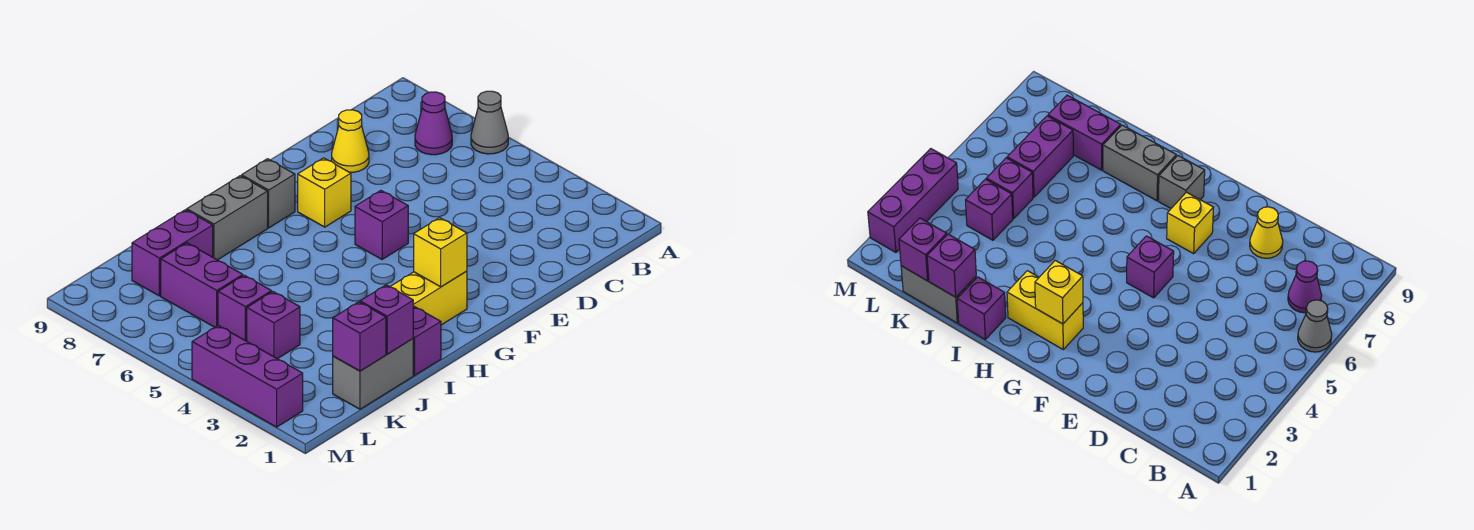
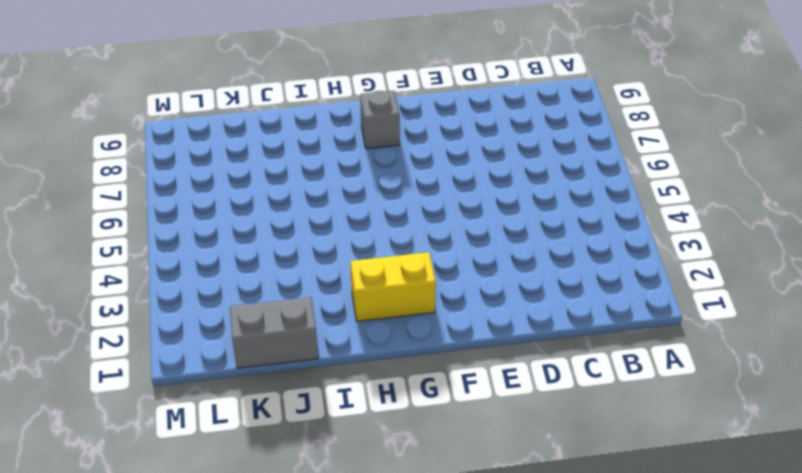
none -> grey cone A6 level 1
none -> purple cone B7 level 1
none -> yellow cone D8 level 1

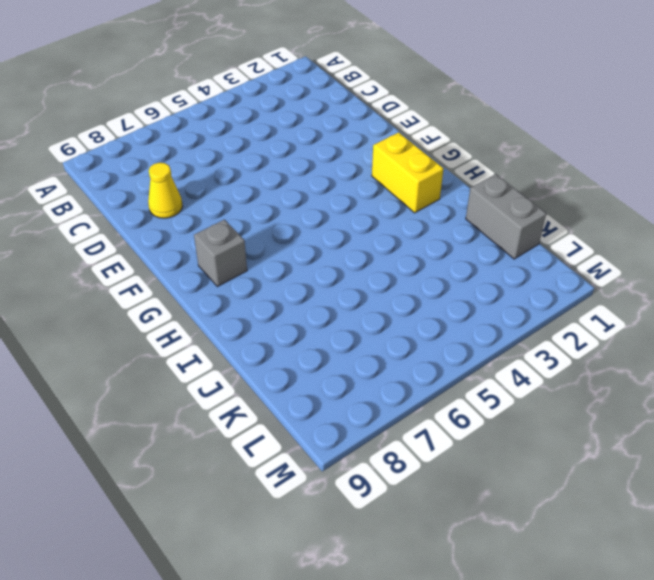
none -> grey cone A6 level 1
none -> purple cone B7 level 1
none -> purple brick F5 level 1

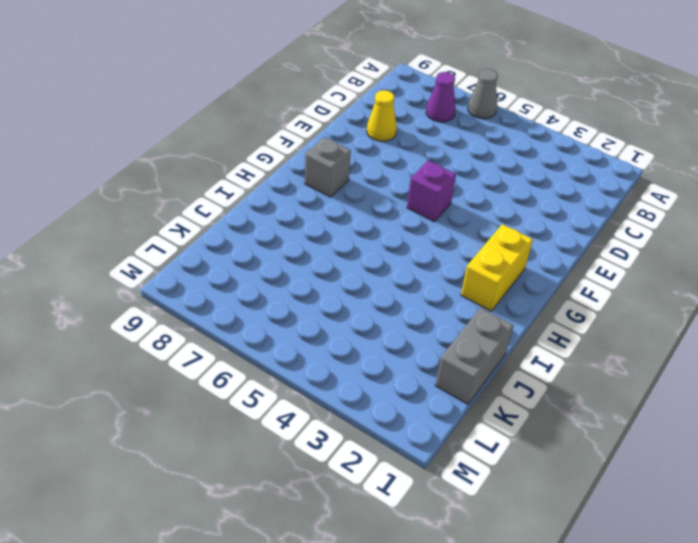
none -> yellow brick F7 level 1
none -> grey brick H8:I8 level 1
none -> purple brick I1 level 1

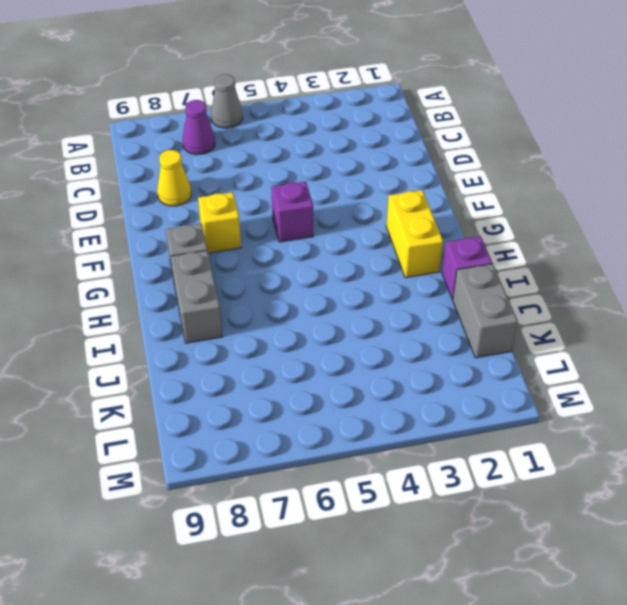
none -> purple brick J8:K8 level 1
none -> purple brick K4 level 1
none -> purple brick K5 level 1

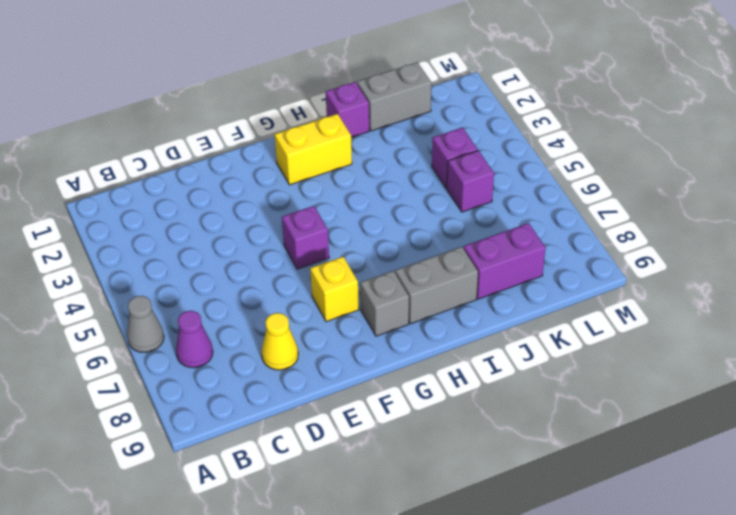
none -> purple brick K6:K7 level 1
none -> purple brick M2:M4 level 1
none -> yellow brick G2 level 2

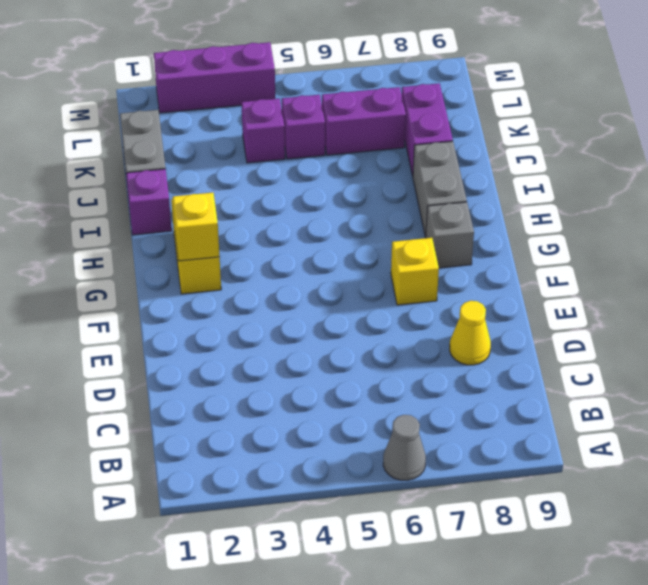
none -> purple cone B7 level 1
none -> purple brick F5 level 1
none -> purple brick J1 level 2

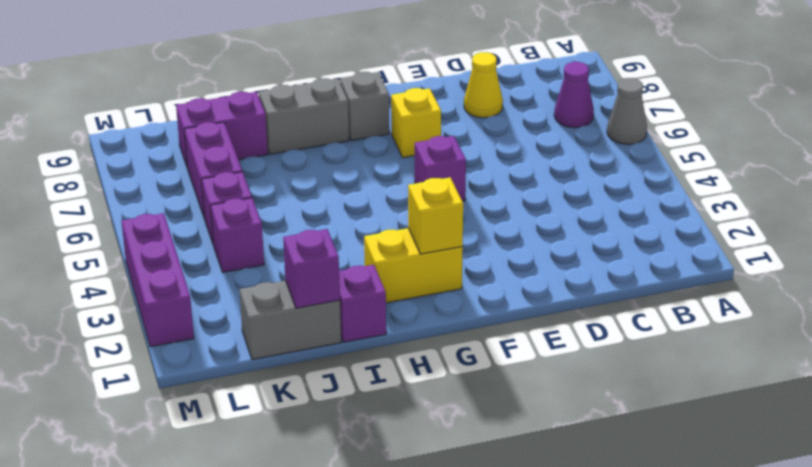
none -> purple brick K1 level 2

